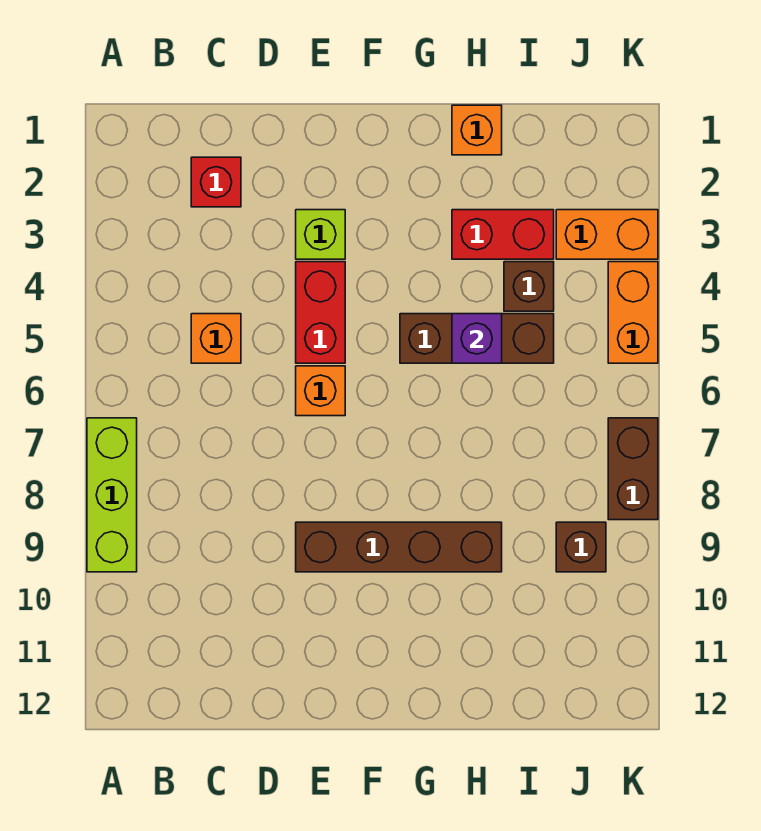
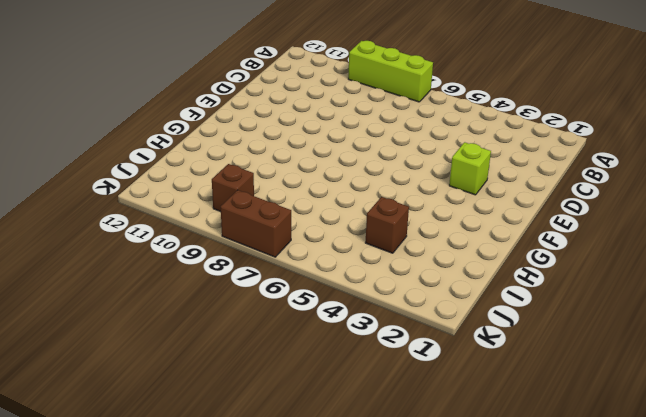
none -> red brick C2 level 1
none -> orange brick C5 level 1
none -> red brick E4:E5 level 1

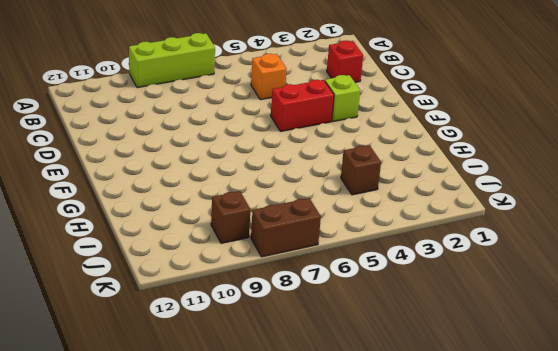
none -> orange brick E6 level 1
none -> brown brick E9:H9 level 1
none -> brown brick G5:I5 level 1

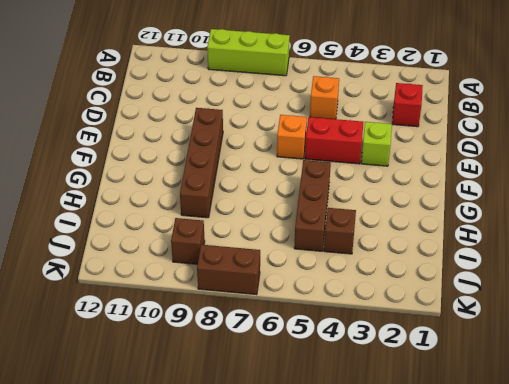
none -> orange brick H1 level 1
none -> red brick H3:I3 level 1
none -> orange brick J3:K3 level 1

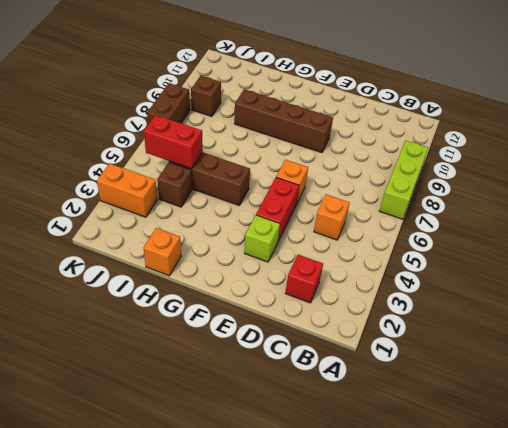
red brick I5:J5 level 2 -> red brick H3:I3 level 1
none -> orange brick K4:K5 level 1
none -> purple brick H5 level 2

